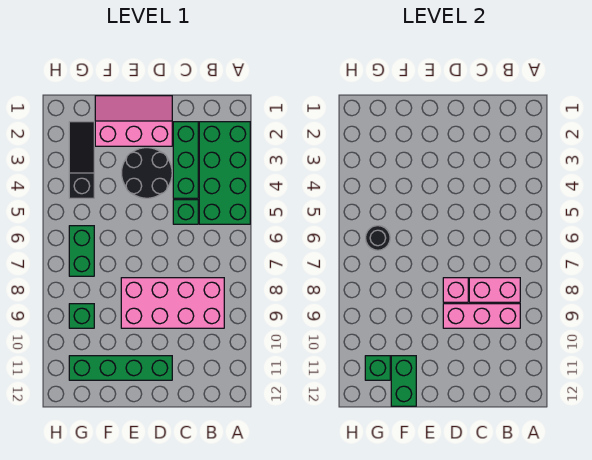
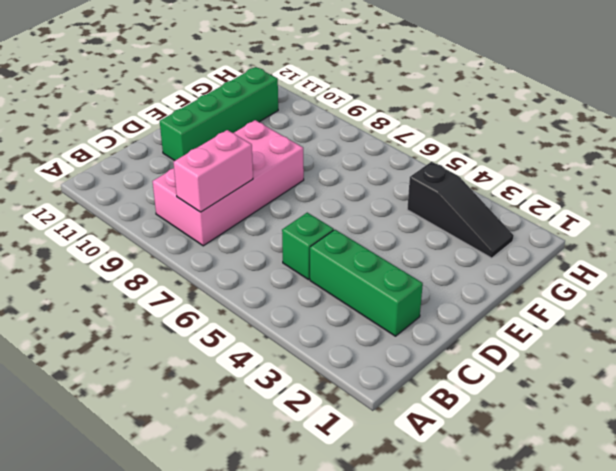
none -> green brick A2:B5 level 1
none -> pink slope D1:F2 level 1 top 2
none -> black round brick D3:E4 level 1

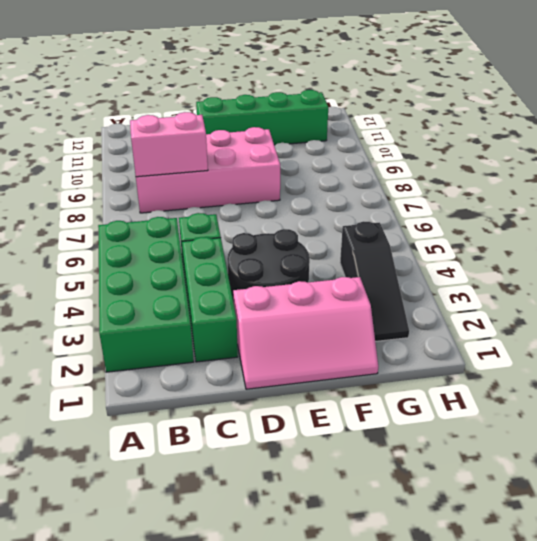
none -> green brick G6:G7 level 1
none -> green brick G9 level 1
none -> pink brick B9:D9 level 2

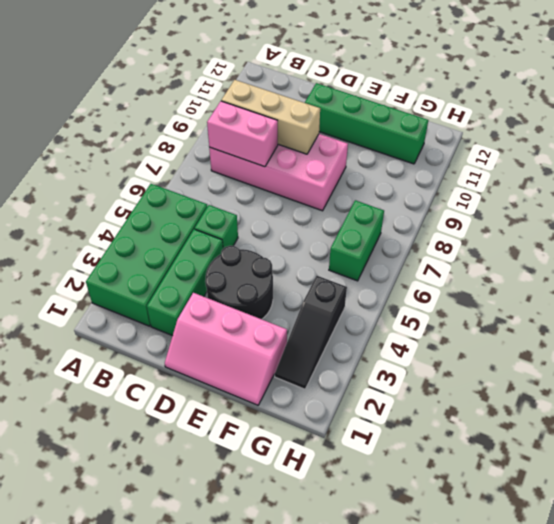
tan brick B9:D9 level 2 -> pink brick B9:D9 level 2
none -> green brick G9 level 1
none -> pink brick D8 level 2
none -> green brick F11:F12 level 2

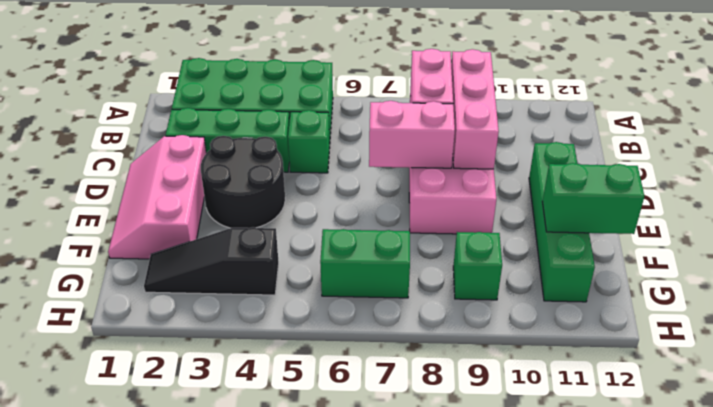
pink brick D7:D8 level 2 -> pink brick D8 level 2
none -> black round brick G6 level 2
none -> green brick G11 level 2

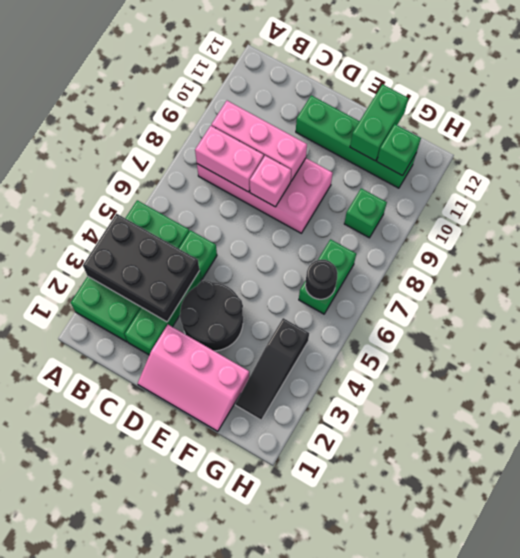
black brick A3:C4 level 2 -> none

